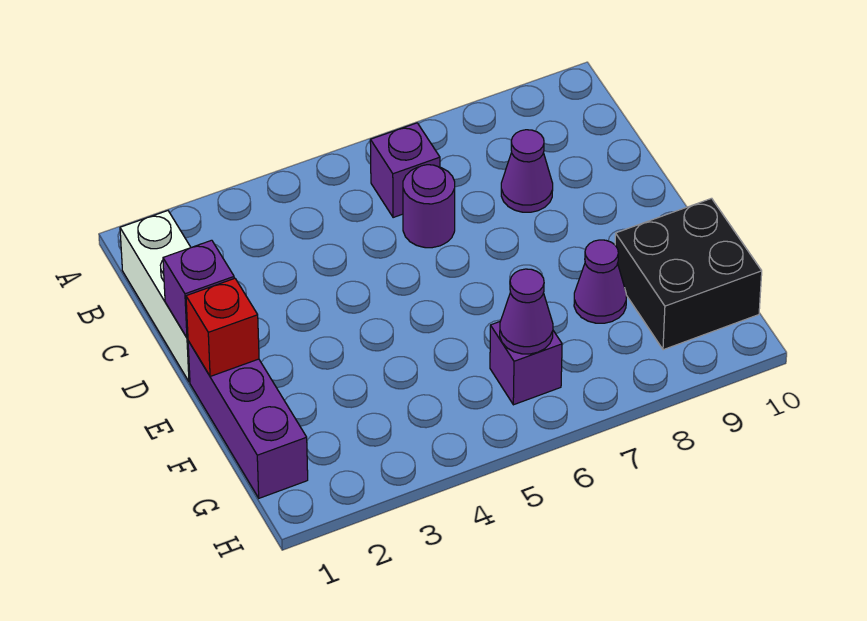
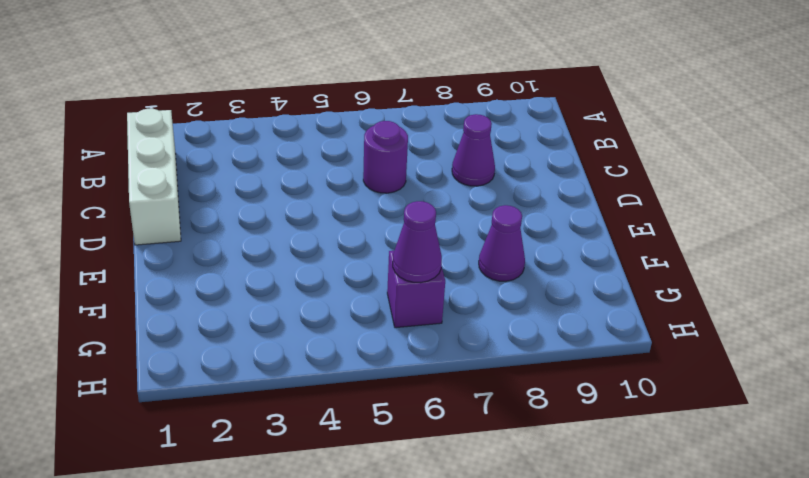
none -> purple brick B6 level 1
none -> purple brick E1:G1 level 1

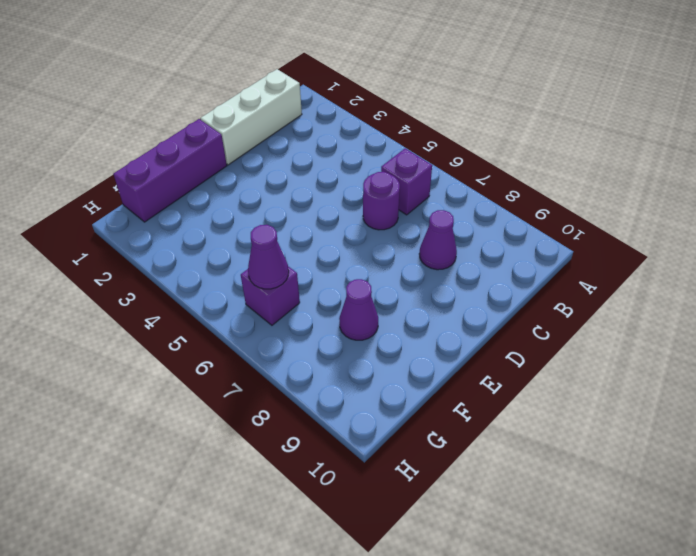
none -> black brick F9:G10 level 1
none -> purple brick D1 level 2

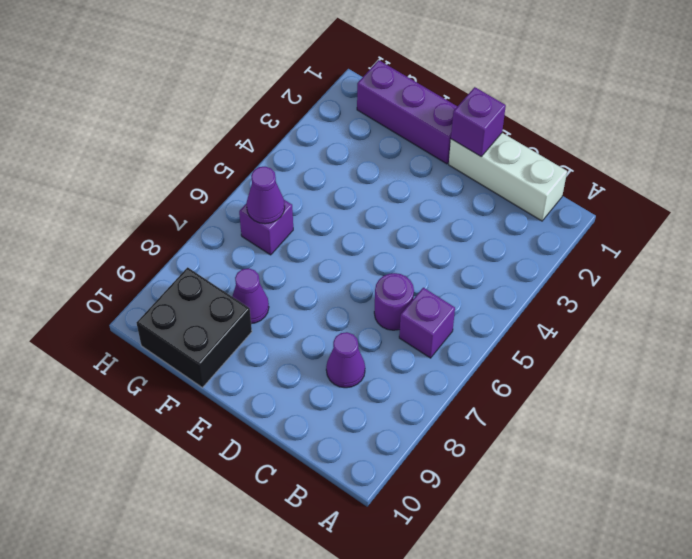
none -> red brick E1 level 2

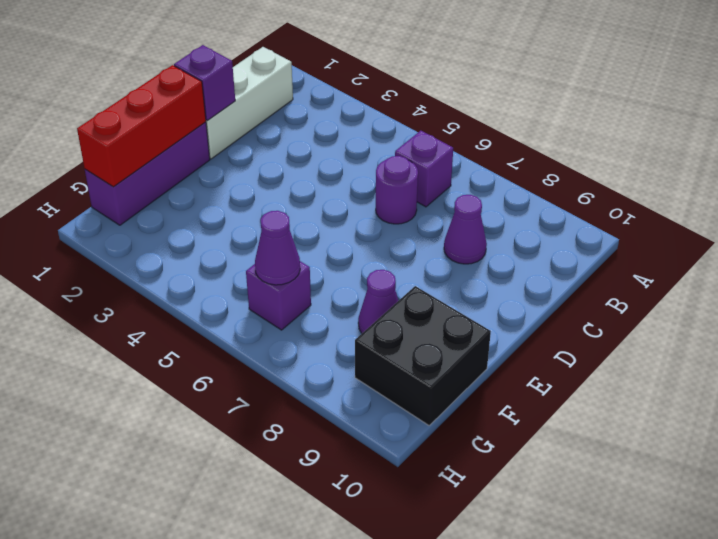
red brick E1:G1 level 2 -> red brick E1 level 2

